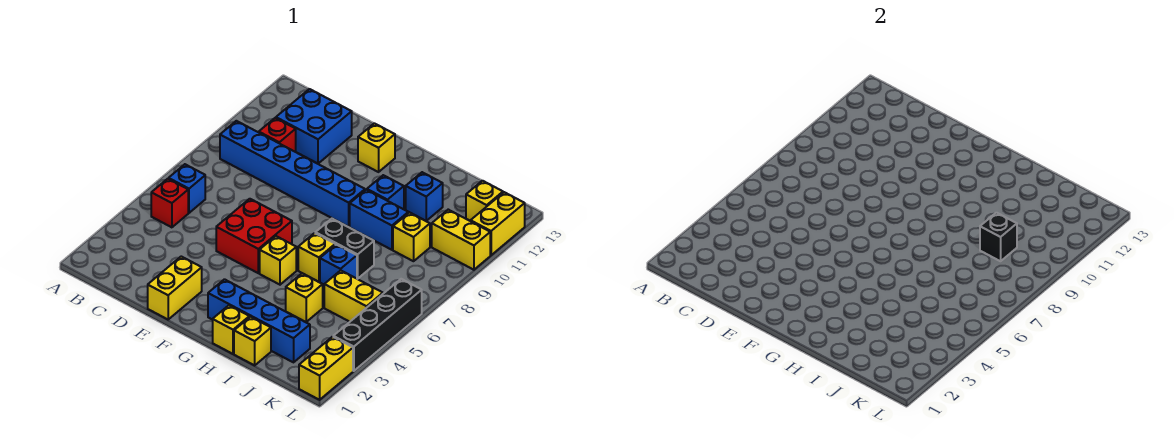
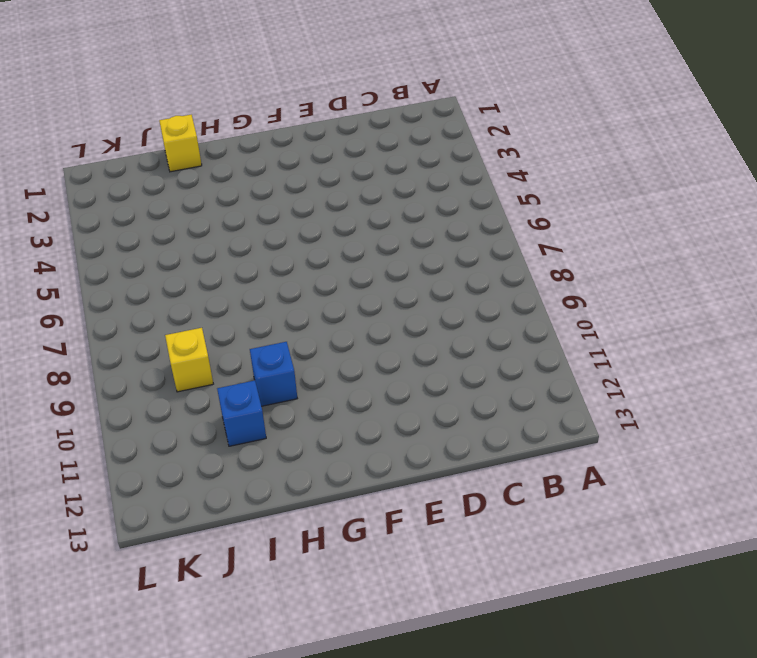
none -> red brick B5 level 1
none -> blue brick B6 level 1
none -> blue brick B9:G9 level 1

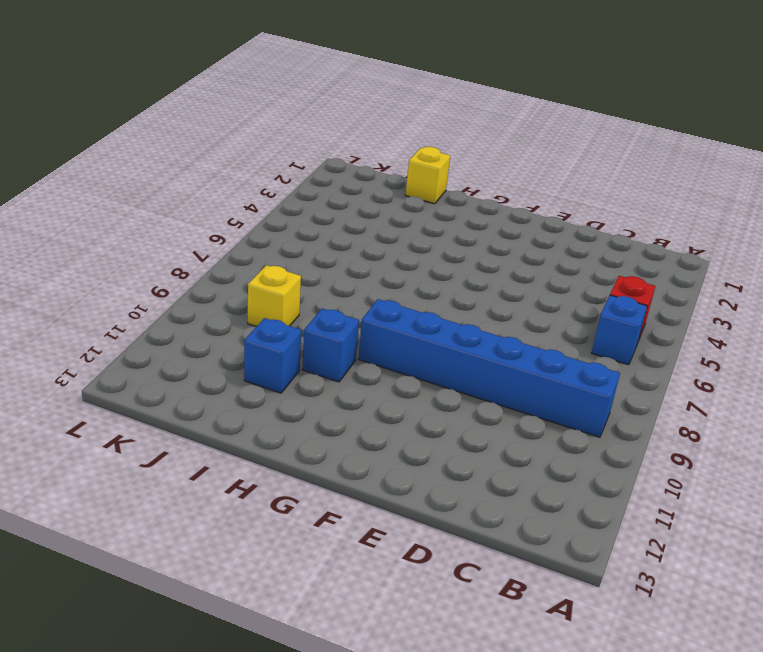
none -> red brick C10 level 1
none -> blue brick C11:D12 level 1
none -> yellow brick E1:E2 level 1

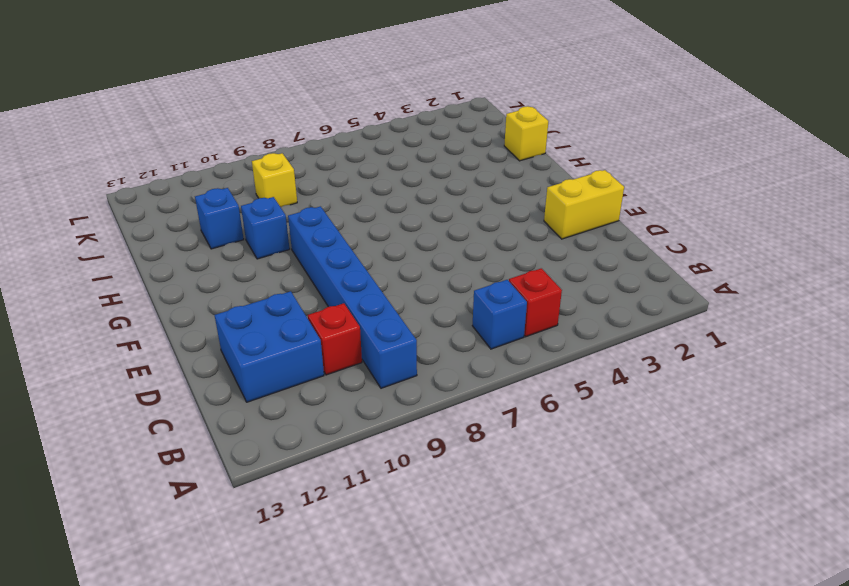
none -> red brick E5:F6 level 1
none -> yellow brick F12 level 1
none -> blue brick G2:J2 level 1

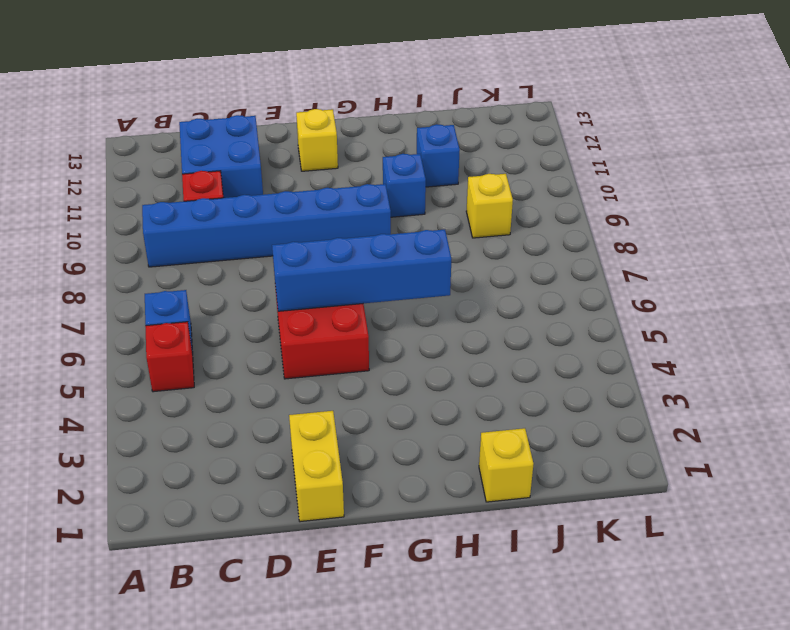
blue brick E6:H6 level 2 -> blue brick G2:J2 level 1
none -> yellow brick G5 level 1
none -> yellow brick H1 level 1
none -> yellow brick H6 level 1

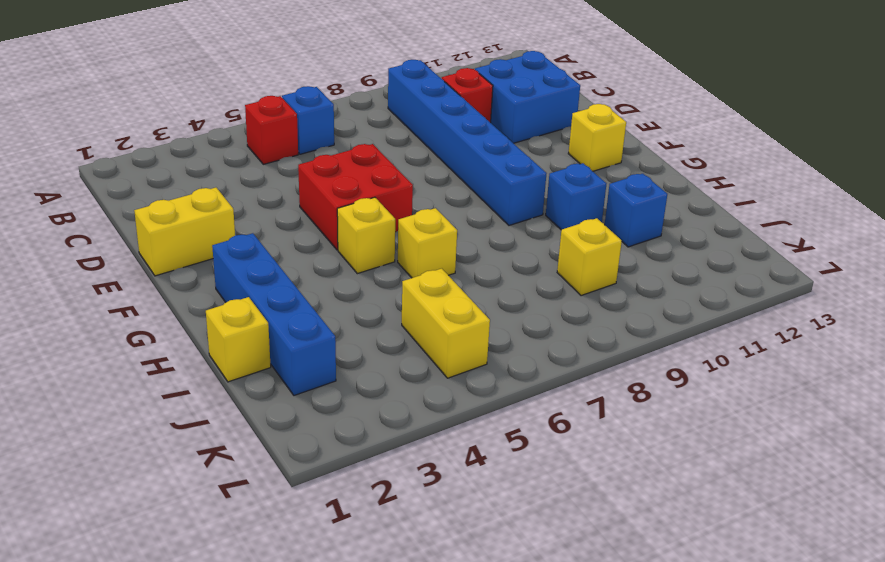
none -> yellow brick H1 level 1
none -> black brick H7:I7 level 1
none -> blue brick H9:I9 level 1

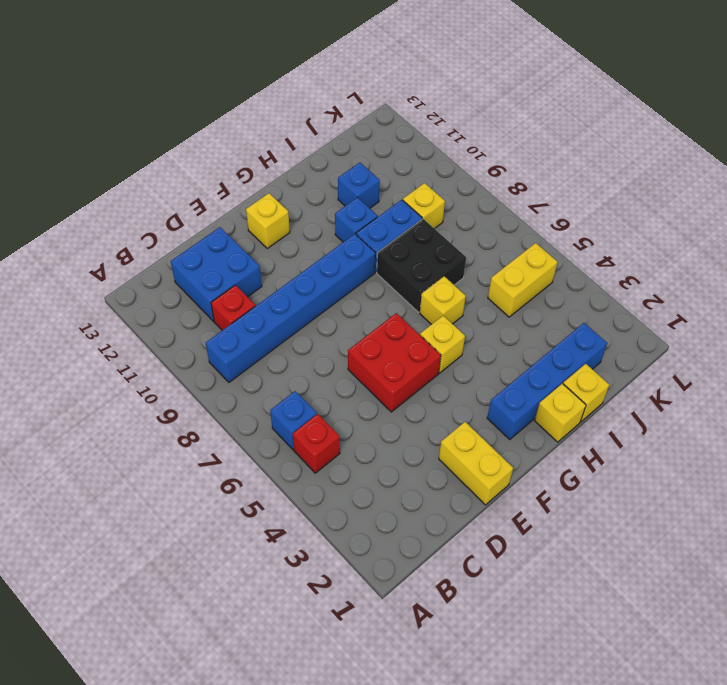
black brick H7:I8 level 1 -> black brick H7:I7 level 1
none -> yellow brick I4 level 1
none -> blue brick I6 level 1
none -> yellow brick K10:L10 level 1

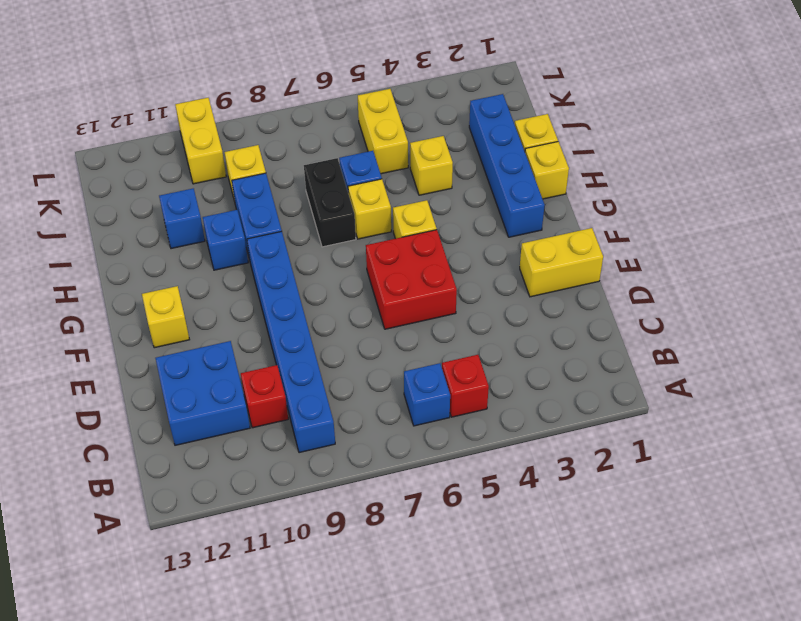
none -> yellow brick K12 level 1
none -> yellow brick L1:L2 level 1
none -> black brick L3:L6 level 1

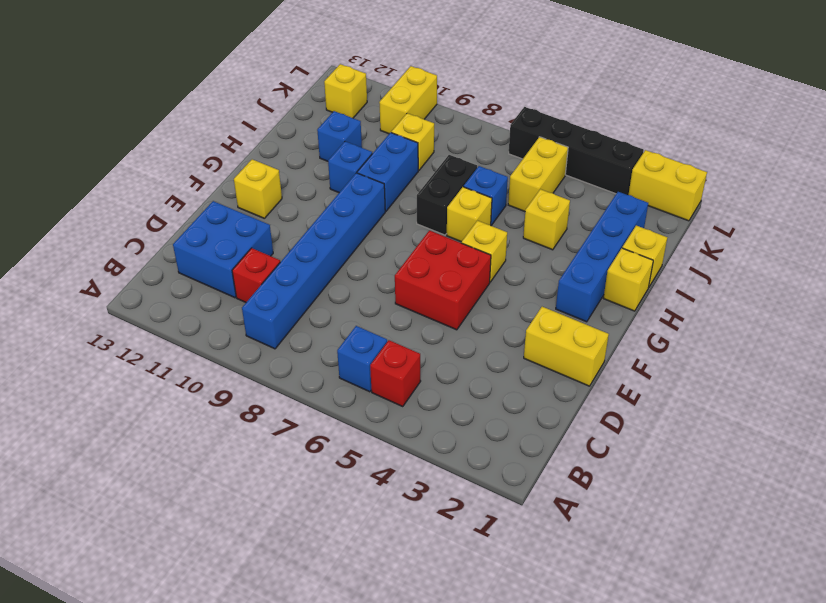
none -> yellow brick L11:L12 level 1
none -> black brick J9 level 2

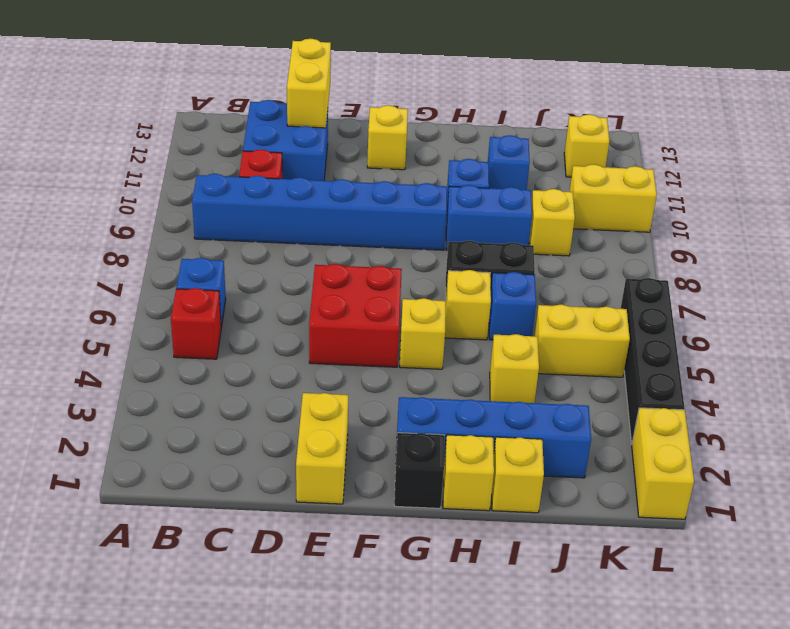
yellow brick D12:D13 level 2 -> yellow brick L11:L12 level 1
black brick G1 level 1 -> black brick J9 level 2

